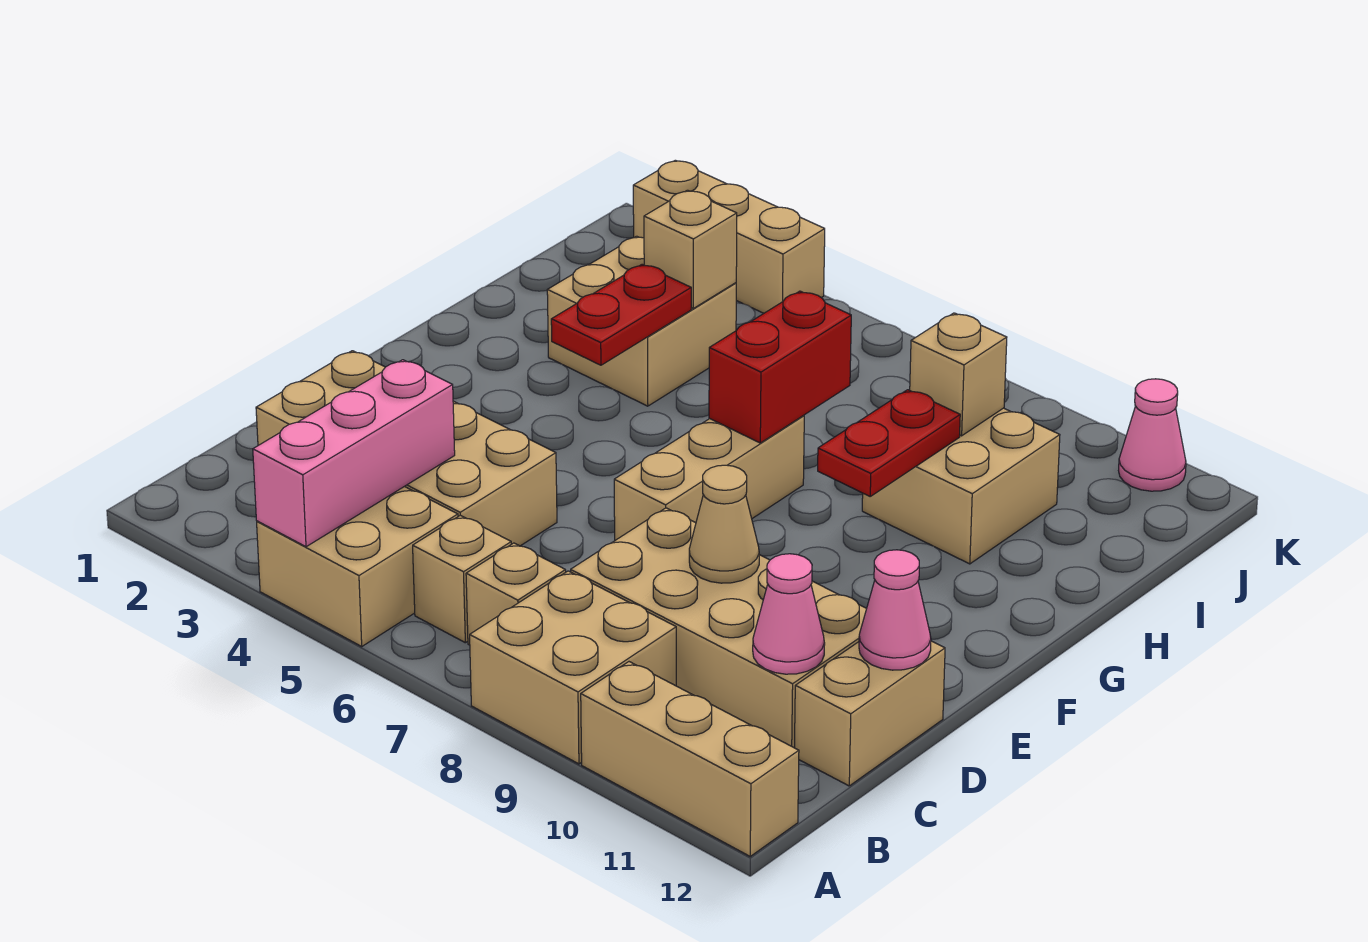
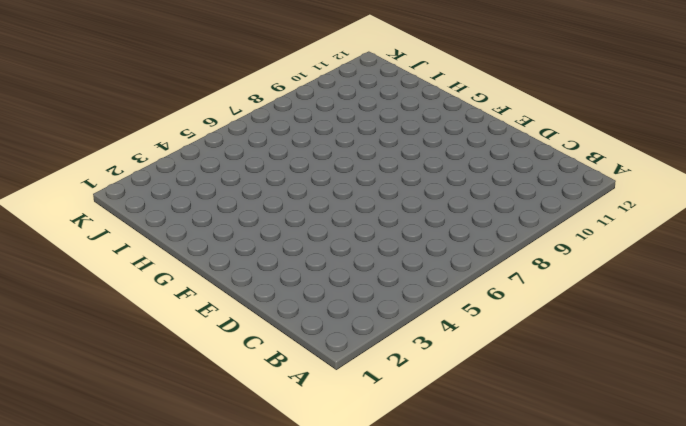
none -> tan brick A4:B5 level 1
none -> tan brick A8:B9 level 1
none -> tan brick A10:A12 level 1

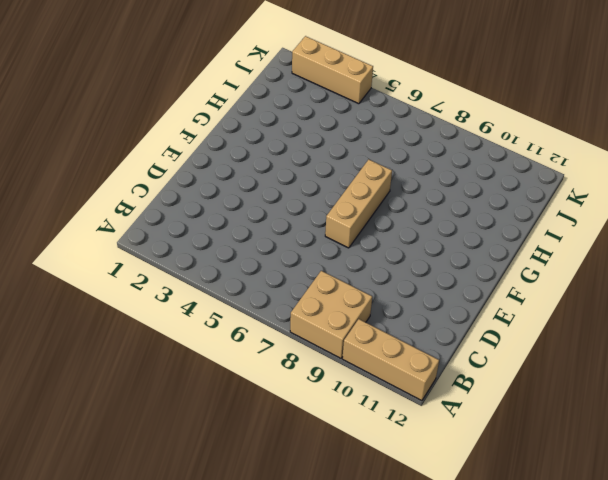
none -> tan brick A4:B5 level 1
none -> tan brick B6 level 1
none -> tan brick B7 level 1

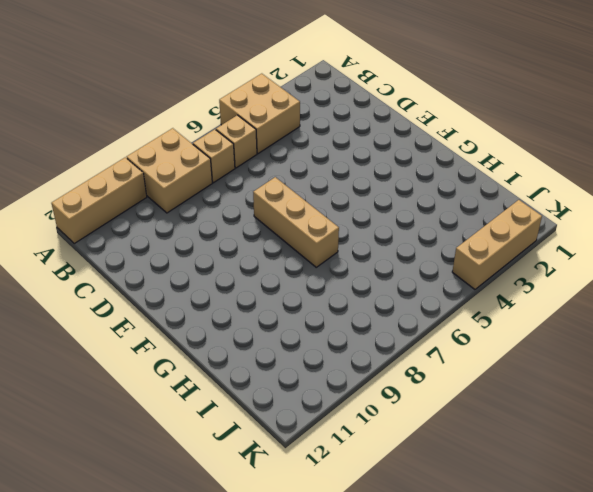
none -> tan brick C2:D5 level 1
none -> tan brick C8:D11 level 1
none -> tan brick C12:D12 level 1

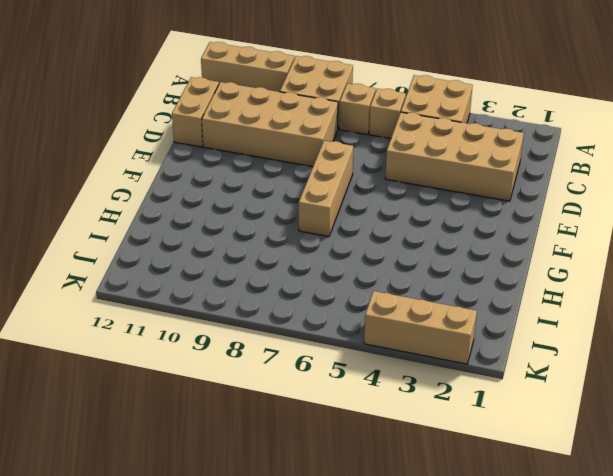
none -> tan brick H3:I4 level 1
none -> tan brick H9:I10 level 1
none -> pink cone K11 level 1

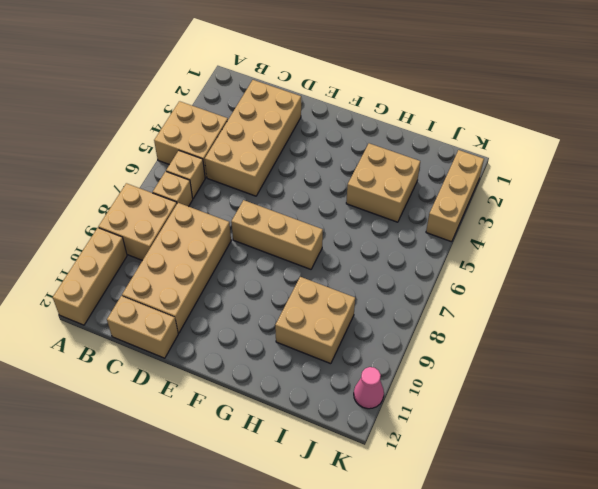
none -> pink brick A4:C4 level 2
none -> pink cone C11 level 2
none -> tan cone D9 level 2

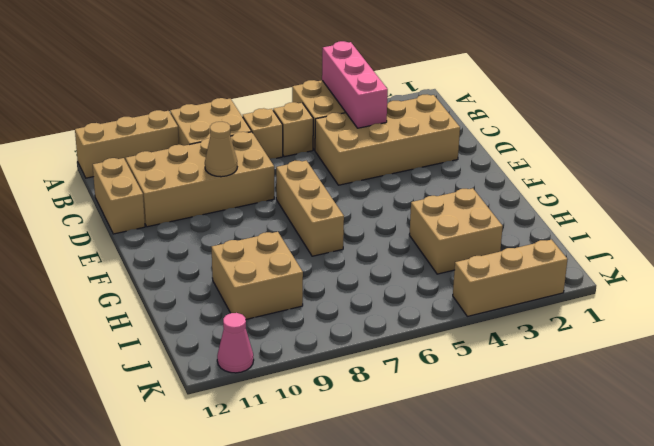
none -> pink cone C11 level 2
none -> pink cone D12 level 2
none -> red plate G4:H4 level 2

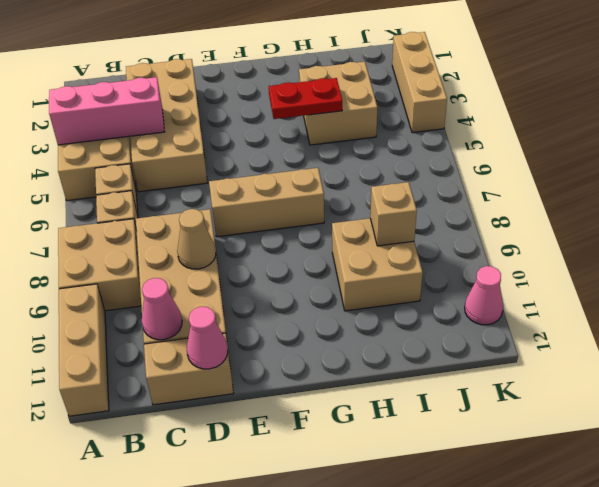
none -> red brick G7:H7 level 2
none -> red plate G9:H9 level 2
none -> tan brick I4 level 2

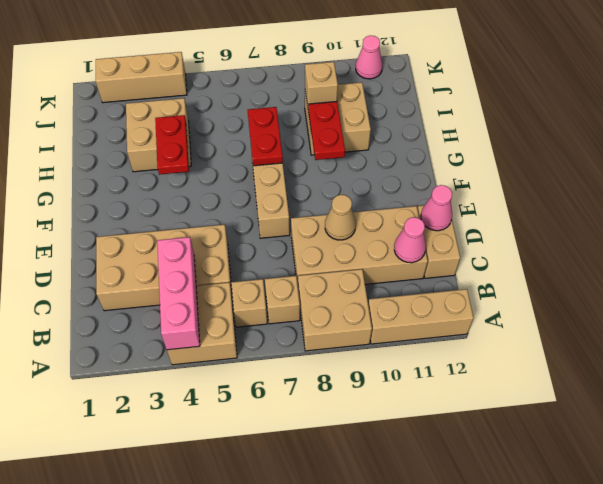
red plate G7:H7 level 2 -> red brick G7:H7 level 2
none -> tan brick I4 level 2

